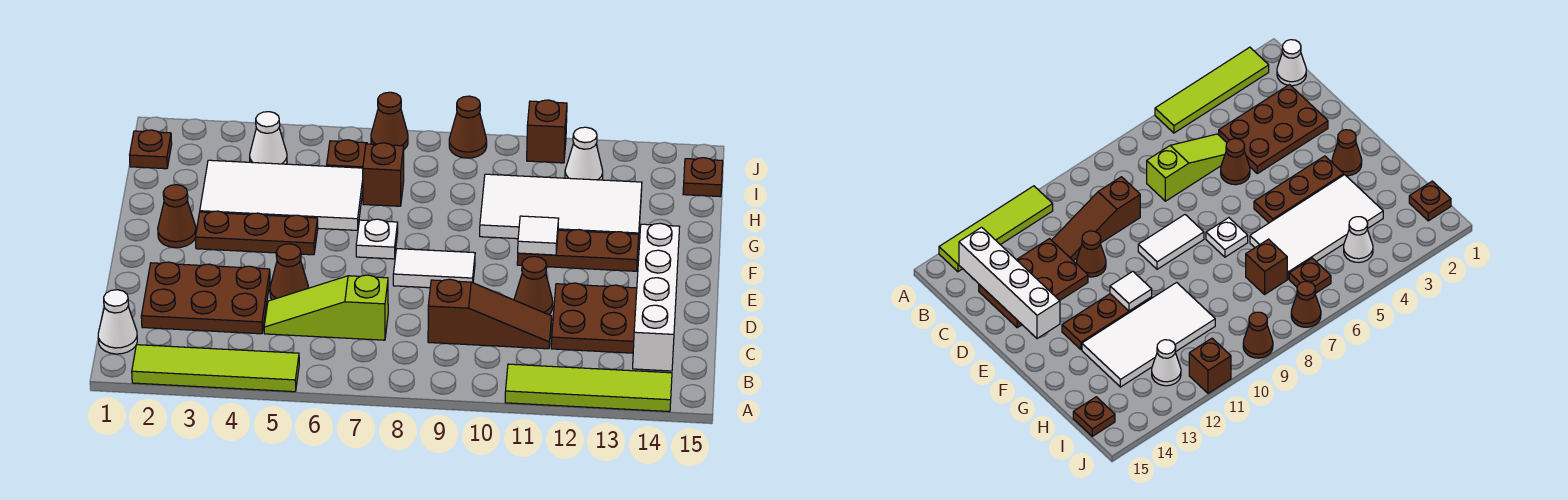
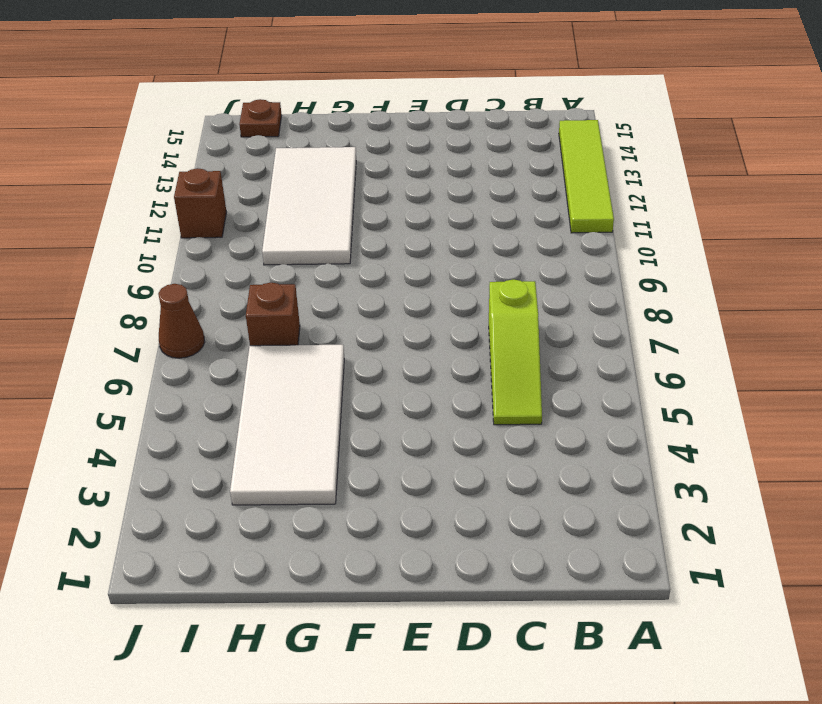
none -> lime tile A2:A5 level 1
none -> white cone B1 level 1
none -> brown plate C2:D4 level 1

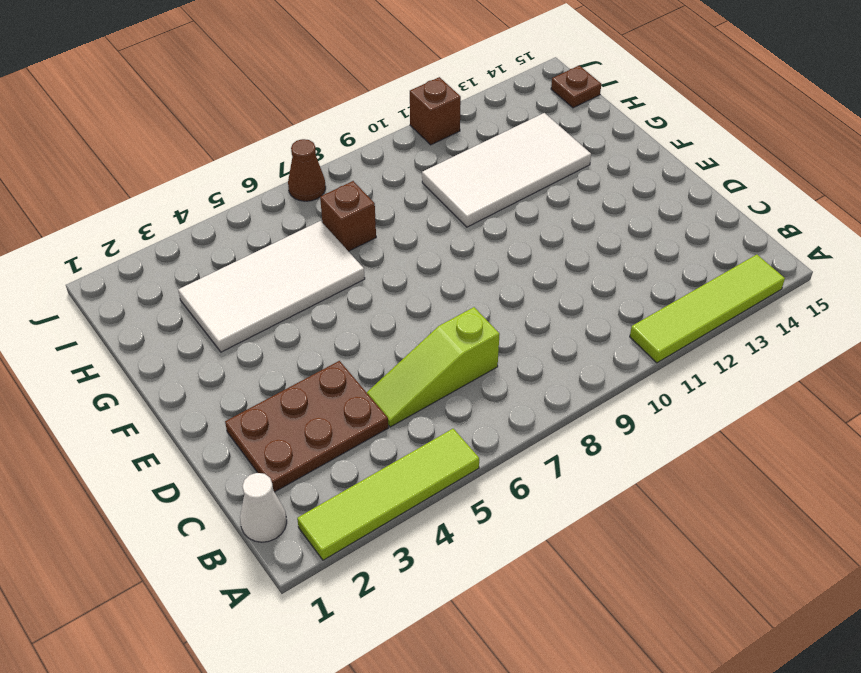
none -> brown slope C9:C11 level 1 top 9
none -> brown plate C12:D14 level 1
none -> brown cone D5 level 1

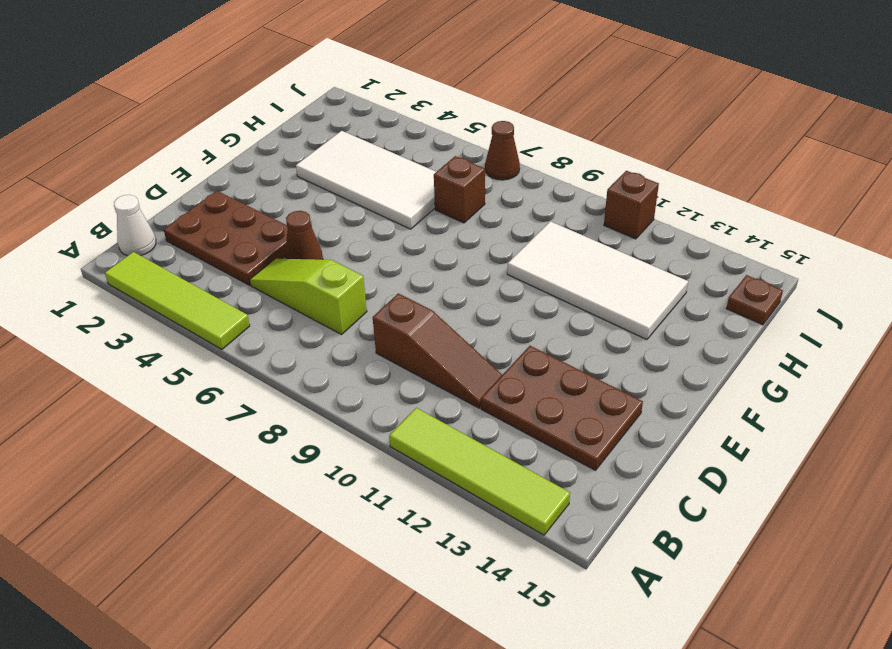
none -> brown cone D11 level 1
none -> white tile E8:E9 level 1
none -> brown cone F2 level 1

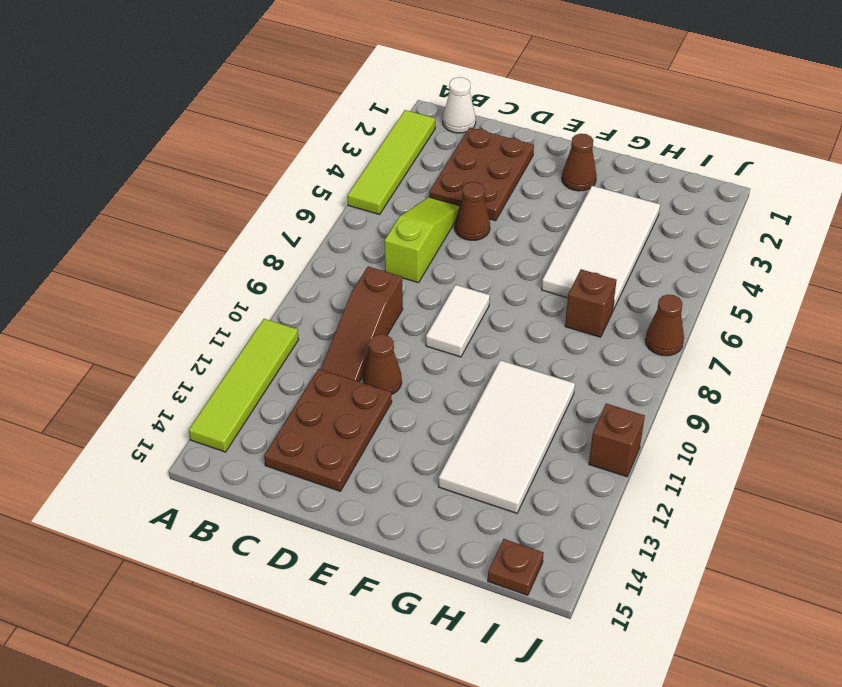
none -> brown plate F3:F5 level 1
none -> white plate F7 level 1
none -> brown plate F11:F13 level 1

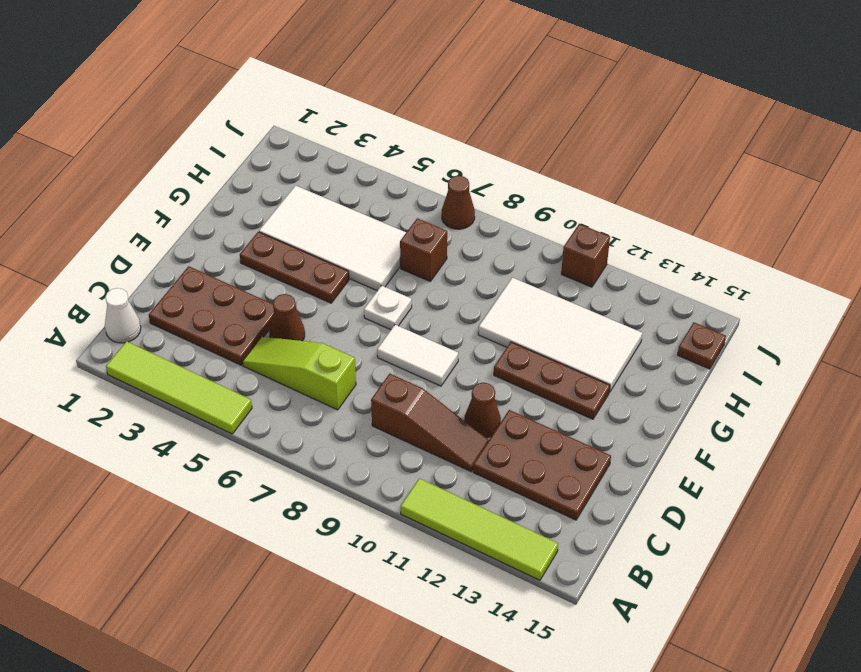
none -> brown cone F2 level 1
none -> brown plate I1 level 1
none -> white cone I4 level 1

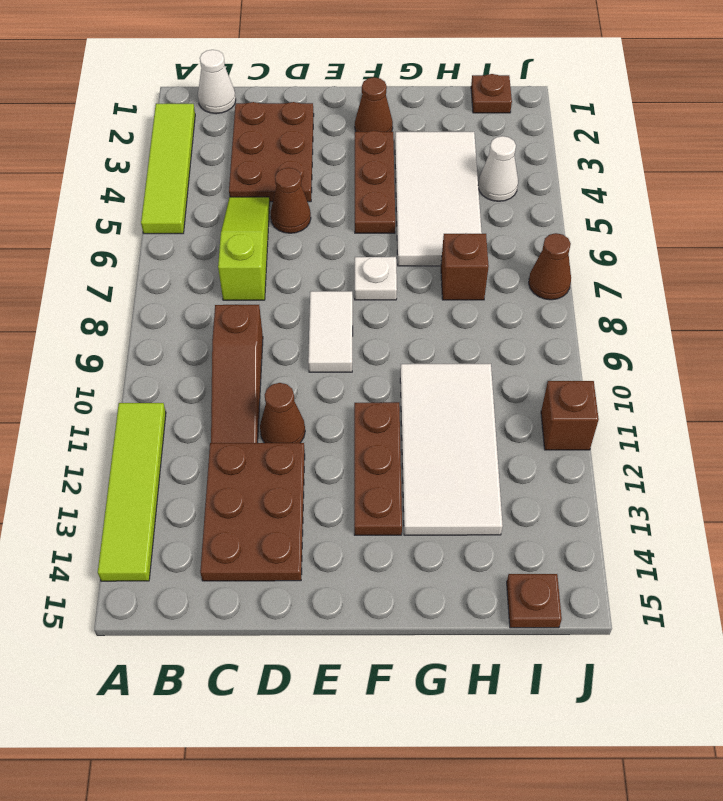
none -> brown plate I6 level 1
none -> white cone I12 level 1
none -> brown cone J9 level 1

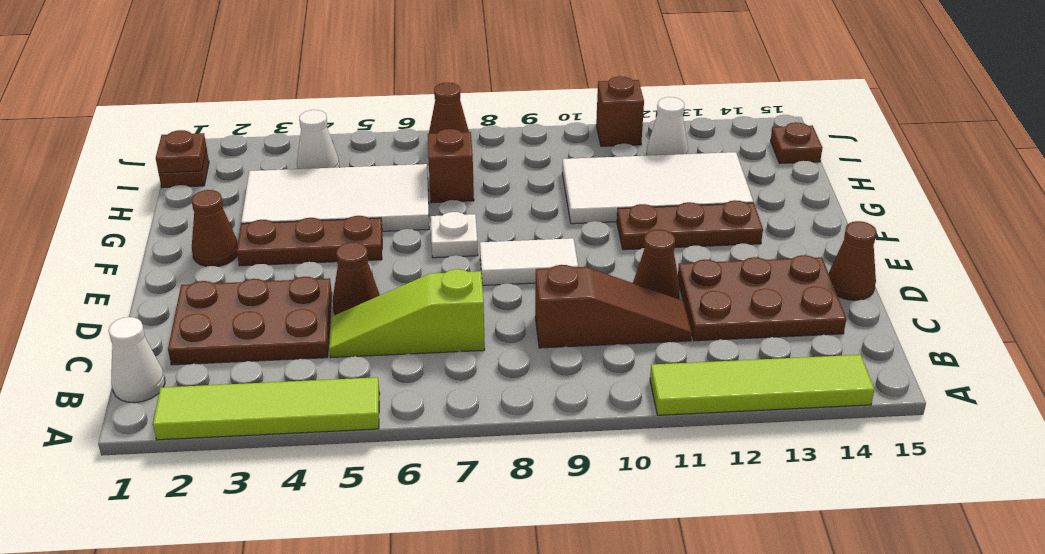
brown cone D15 level 1 -> brown cone J9 level 1
brown plate I1 level 2 -> brown plate I6 level 1
none -> white brick B14:E14 level 2
none -> white tile F11 level 2

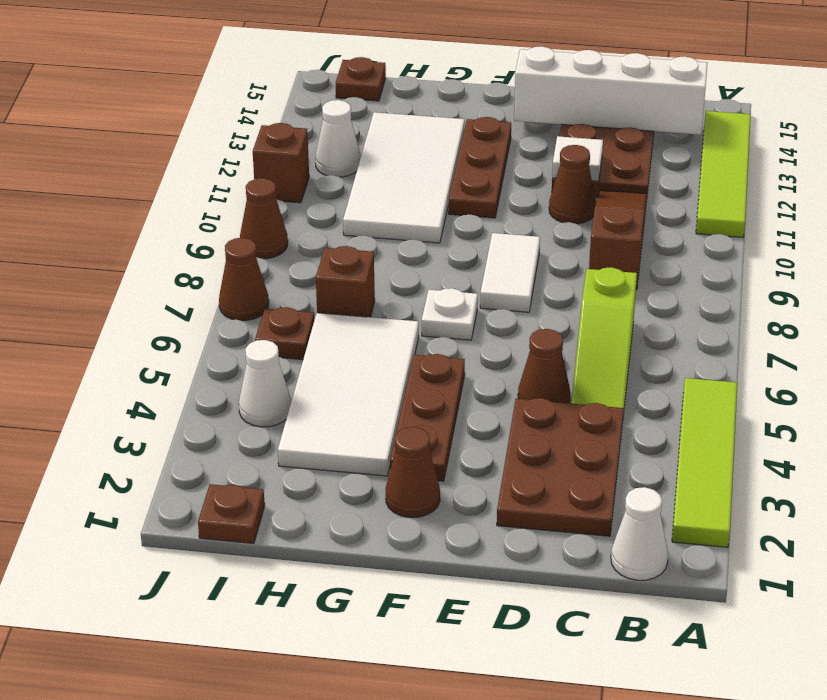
white tile D12 level 2 -> white tile F11 level 2

